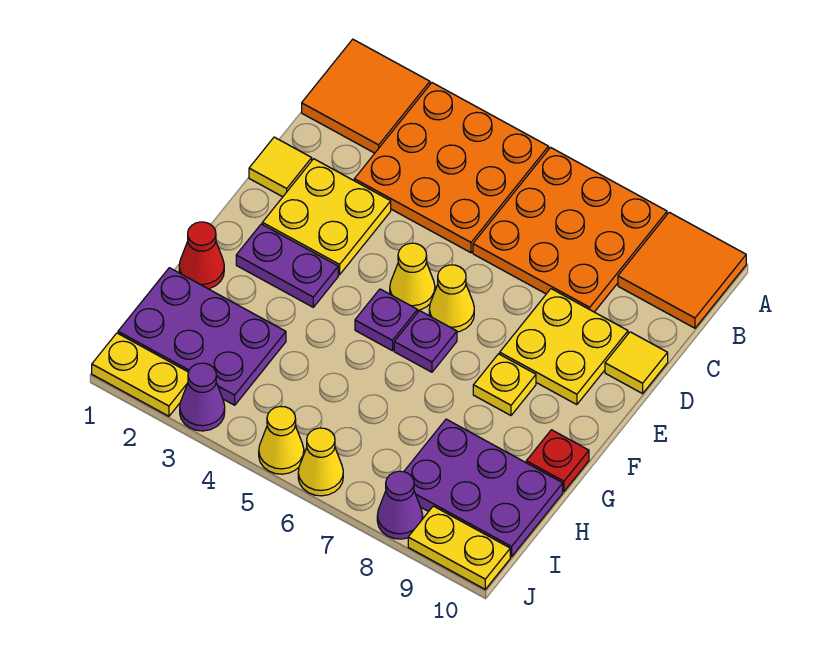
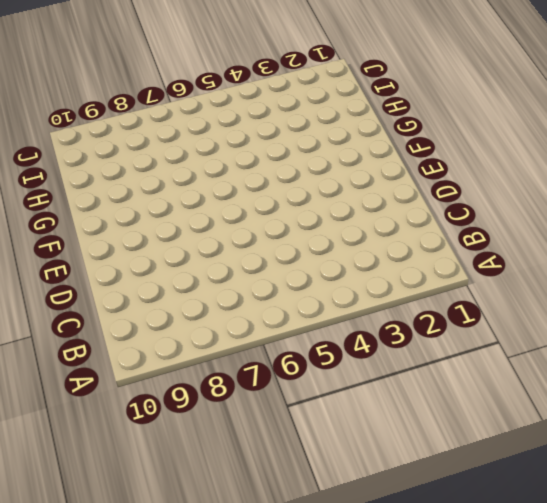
none -> orange tile A1:B2 level 1
none -> orange plate A3:C5 level 1
none -> orange plate A6:C8 level 1

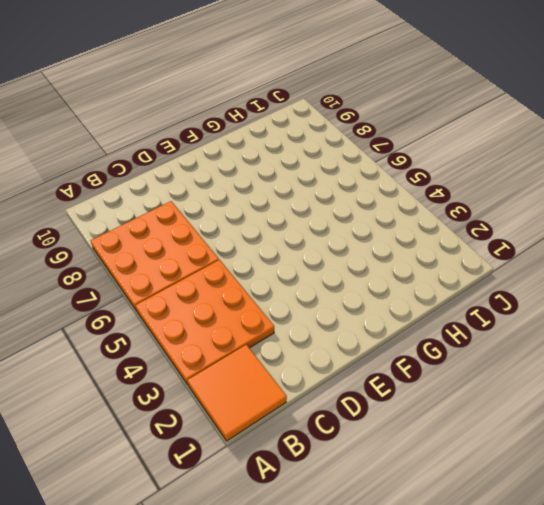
none -> orange tile A9:B10 level 1
none -> yellow tile D1 level 1
none -> yellow plate D2:E3 level 1

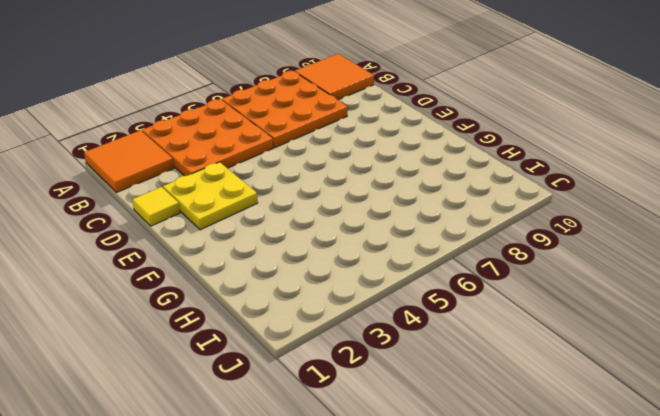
none -> yellow plate D8:E9 level 1
none -> yellow tile D10 level 1
none -> yellow cone E5 level 1

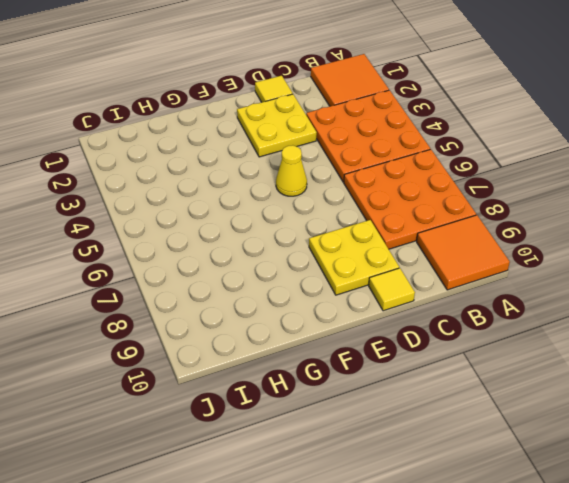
none -> yellow cone E6 level 1
none -> purple plate F2:F3 level 1
none -> purple plate F5 level 1

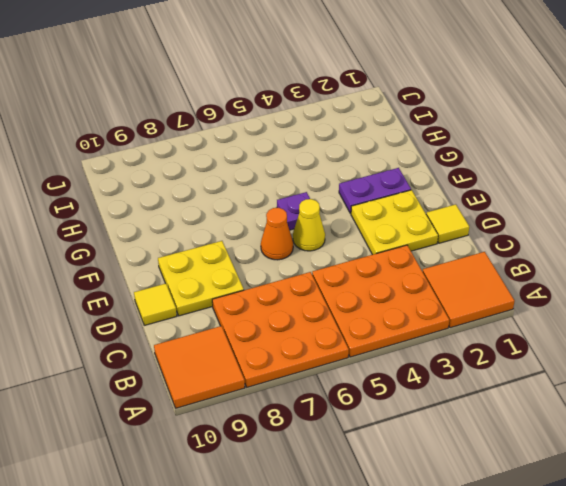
orange cone E6 level 1 -> yellow cone E6 level 1
none -> purple plate F6 level 1
none -> yellow plate F8 level 1
none -> red cone G1 level 1

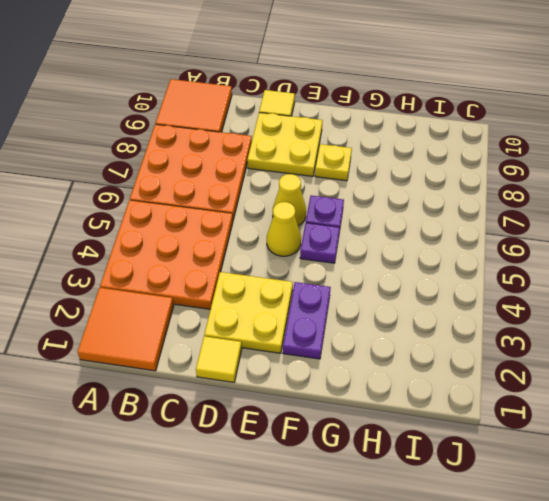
none -> red cone G1 level 1
none -> red plate G10 level 1
none -> purple plate H1:I3 level 1

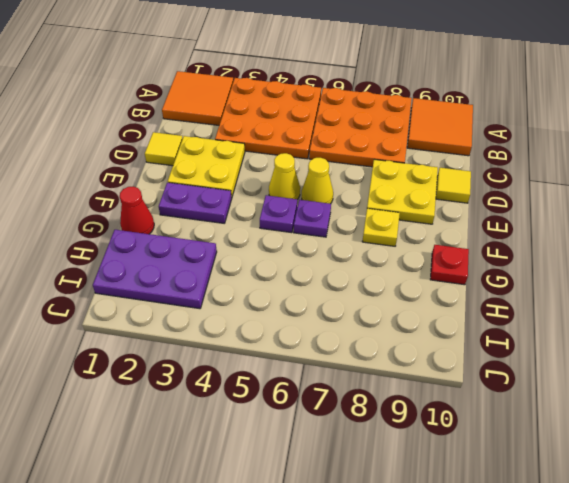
none -> purple plate H8:I10 level 1
none -> yellow plate J1:J2 level 1
none -> purple cone J3 level 1

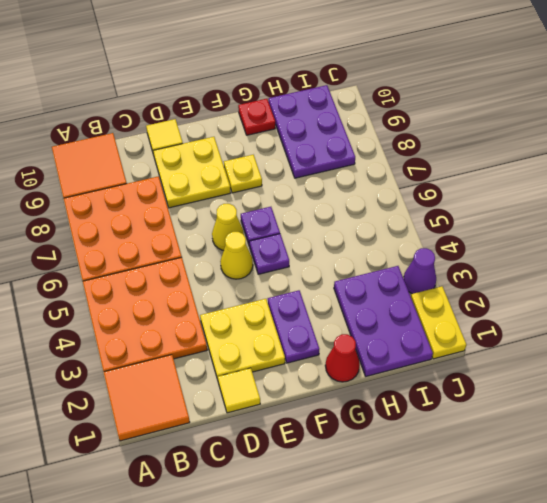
none -> yellow cone J5 level 1
none -> yellow cone J6 level 1
none -> purple cone J8 level 1

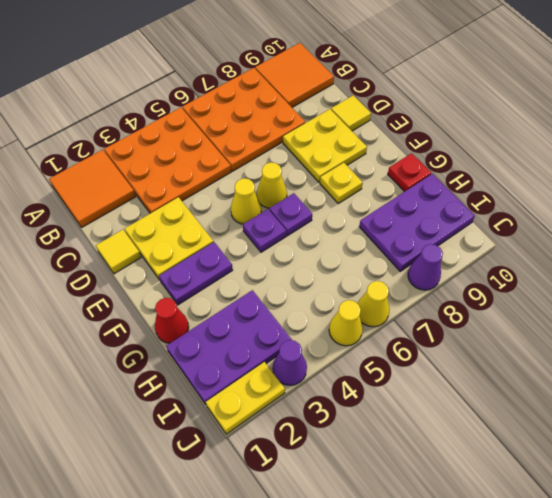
none -> yellow plate J9:J10 level 1

